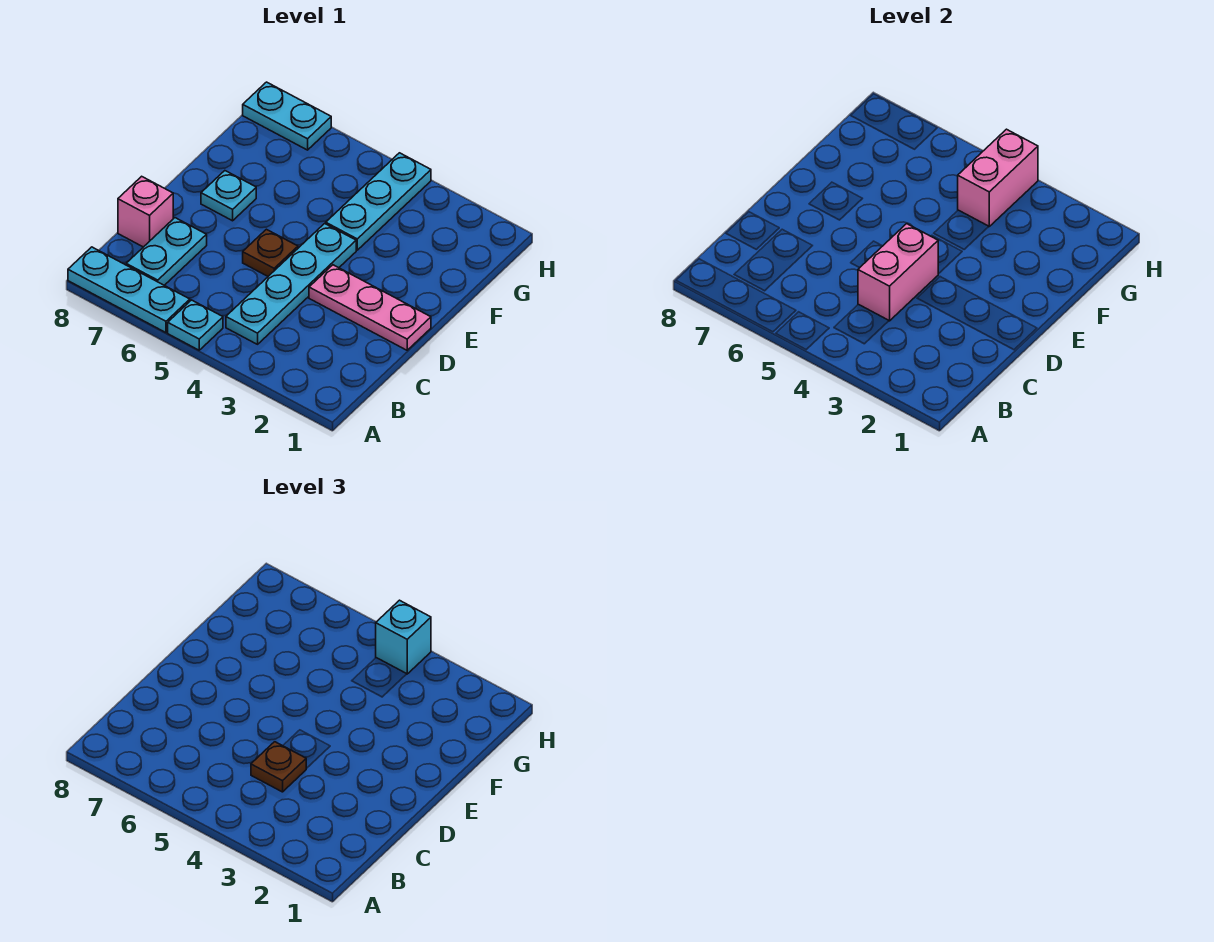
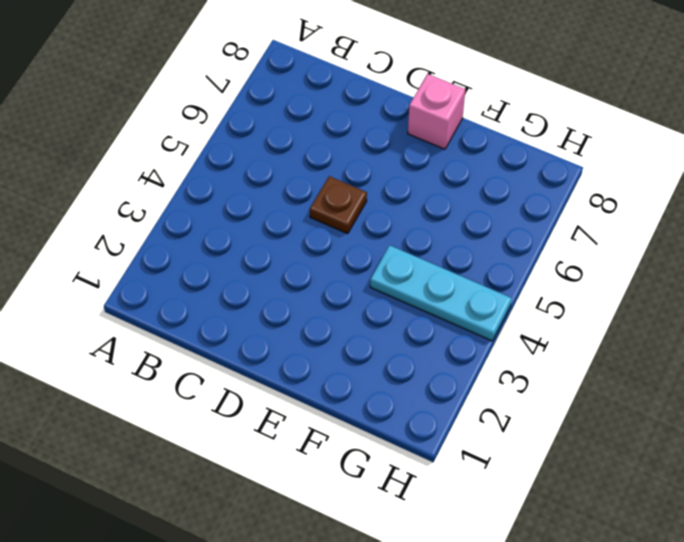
pink brick E8 level 1 -> pink brick C8 level 1
none -> cyan plate A5 level 1
none -> cyan plate A6:A8 level 1
none -> cyan plate B4:E4 level 1

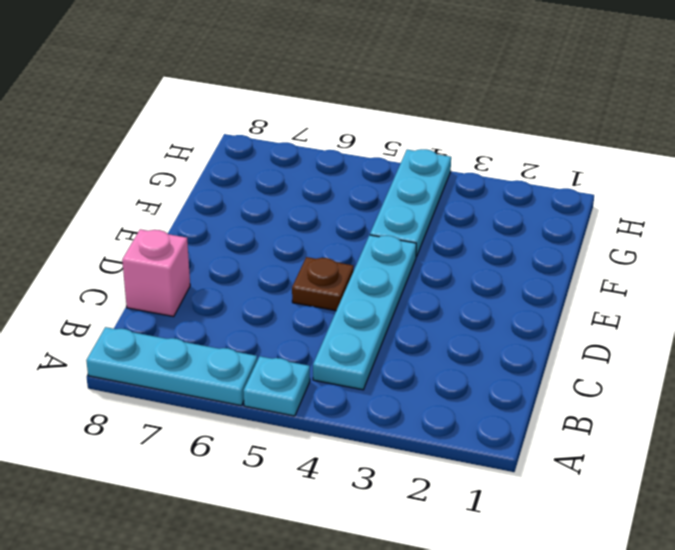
none -> cyan plate B7:C7 level 1
none -> pink plate D1:D3 level 1
none -> cyan plate E7 level 1

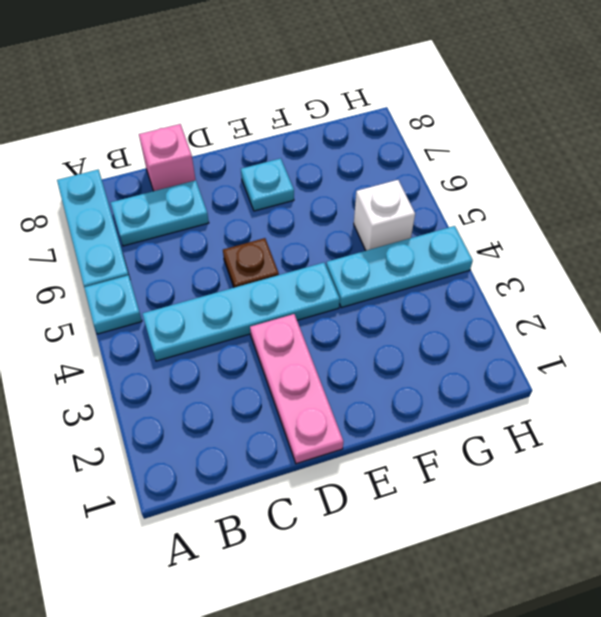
white brick G5 level 1 -> none
none -> cyan plate H7:H8 level 1
none -> pink brick C4:D4 level 2
none -> pink brick G4:H4 level 2

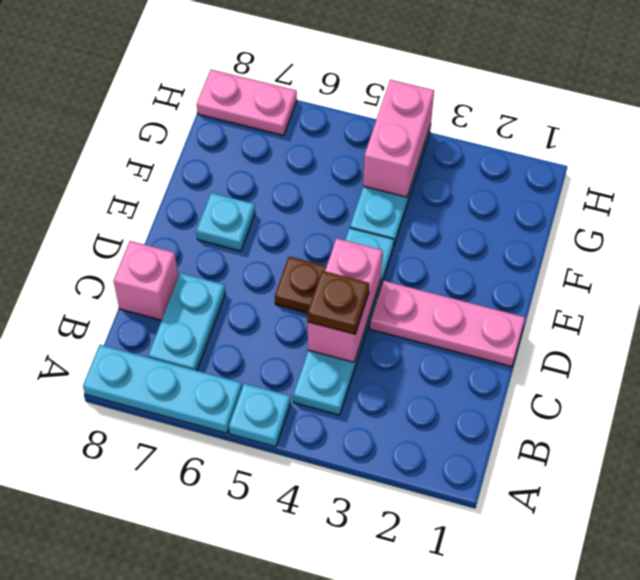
pink plate H7:H8 level 1 -> cyan plate H7:H8 level 1
none -> cyan brick H4 level 3

